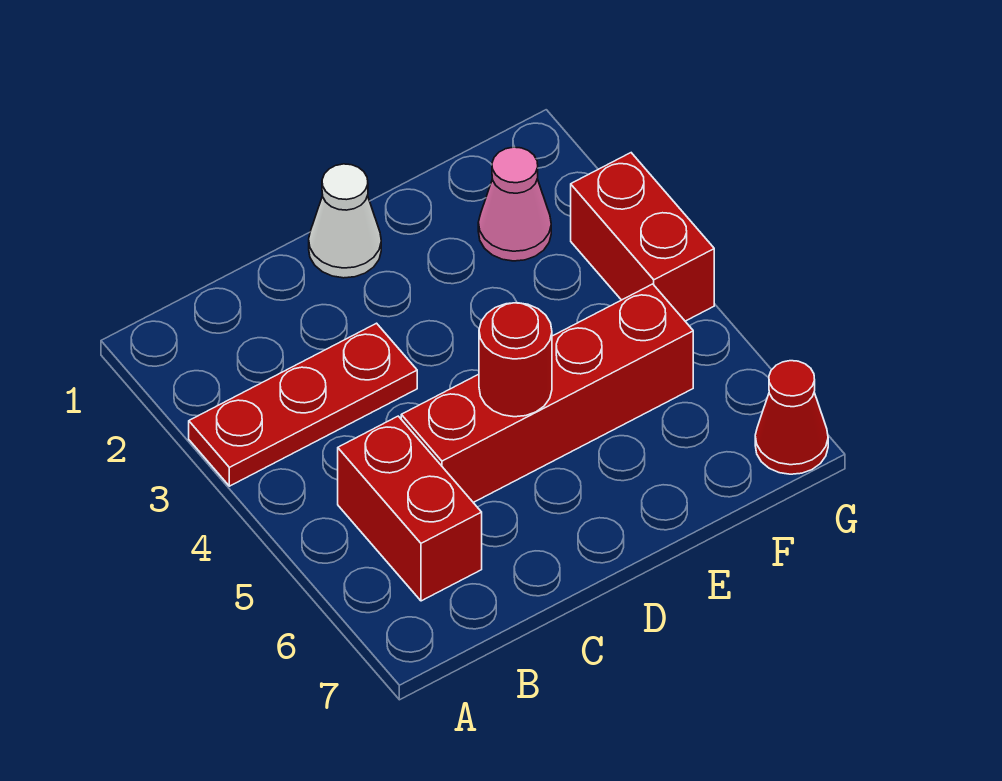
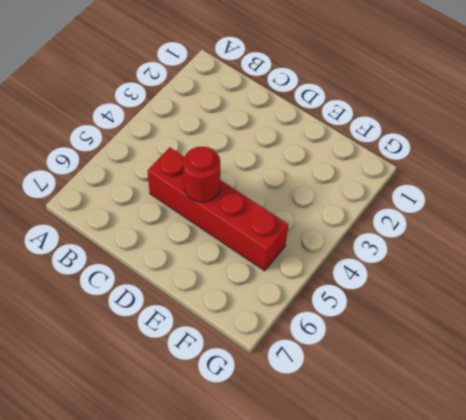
none -> red plate A3:C3 level 1
none -> red brick B5:B6 level 1

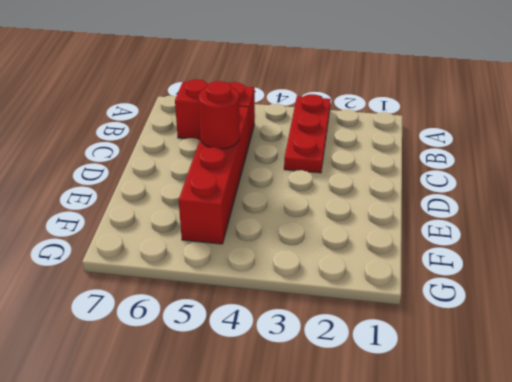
none -> white cone D1 level 1
none -> pink cone F2 level 1

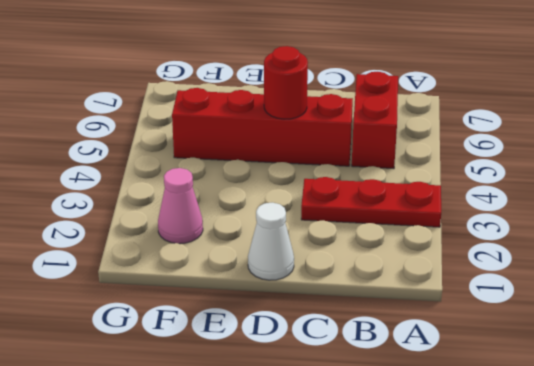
none -> red brick G3:G4 level 1
none -> red cone G7 level 1

